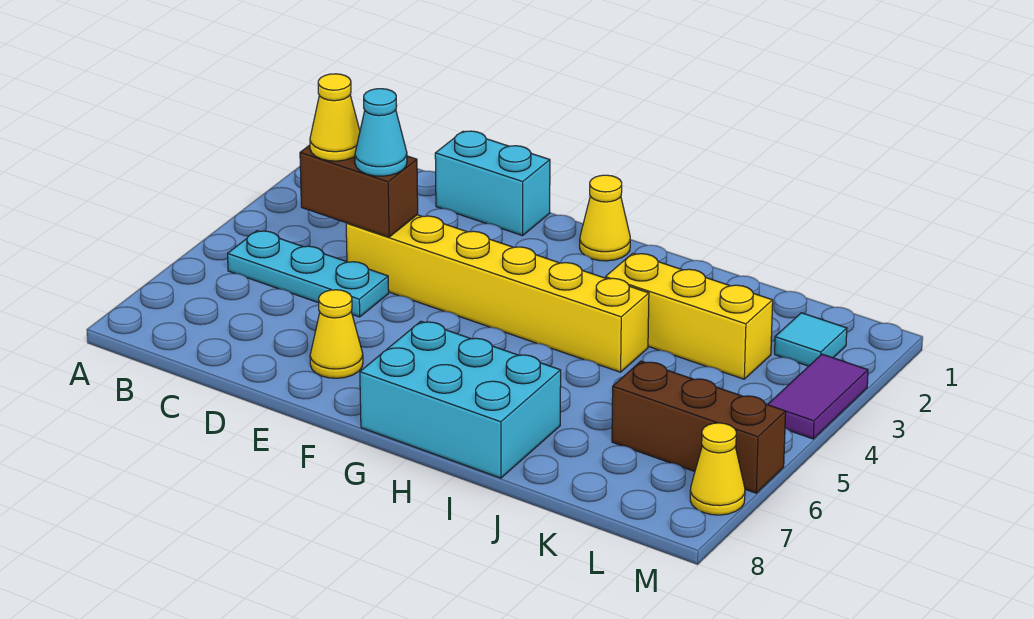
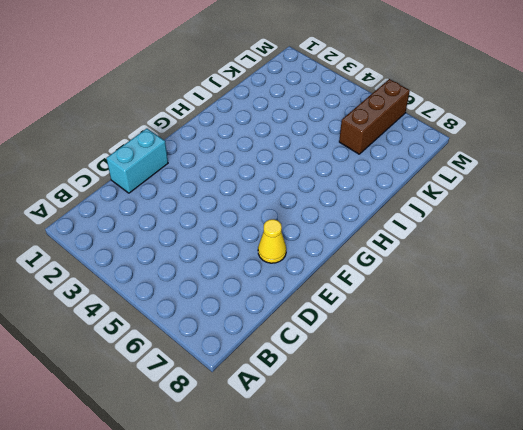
none -> cyan plate B5:D5 level 1
none -> yellow brick D4:I4 level 1
none -> yellow cone G1 level 1

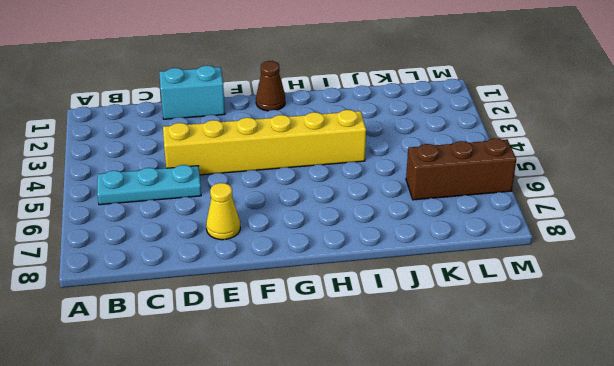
brown cone G1 level 1 -> yellow cone G1 level 1
none -> cyan brick G7:I8 level 1
none -> yellow brick I3:K3 level 1
none -> cyan tile L2 level 1

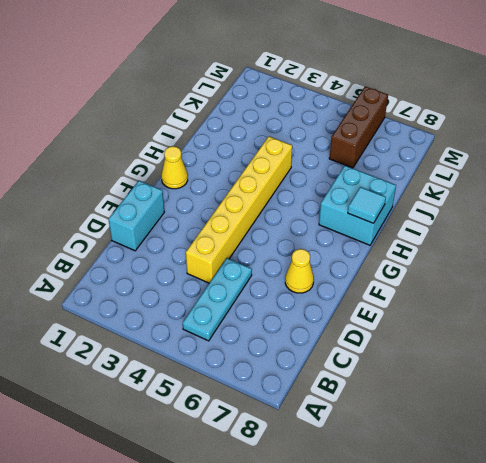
cyan brick H7:I8 level 1 -> cyan brick G7:I8 level 1
cyan tile H8 level 2 -> cyan tile L2 level 1
none -> yellow brick I3:K3 level 1
none -> purple tile M3:M4 level 1
none -> yellow cone M7 level 1

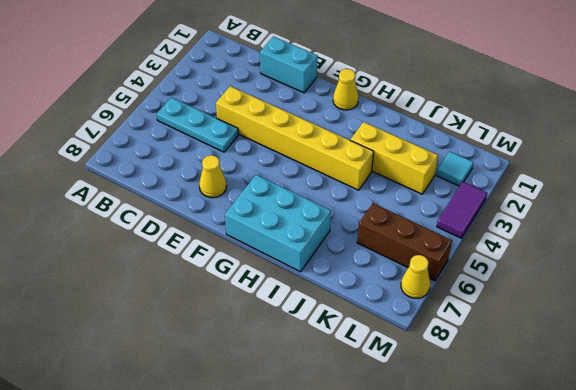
none -> brown brick C4:D4 level 2
none -> yellow cone C4 level 3
none -> cyan cone D4 level 3

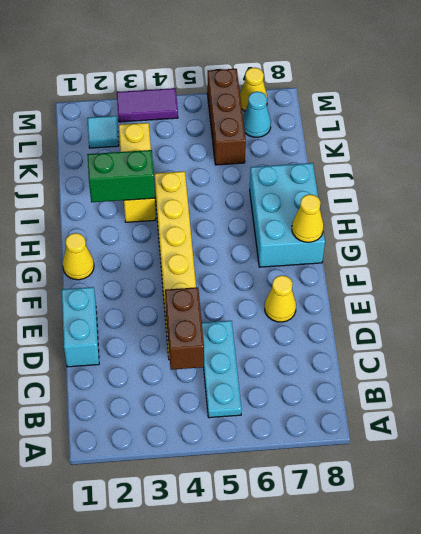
yellow cone G8 level 2 -> yellow cone C4 level 3
green brick I2:I3 level 2 -> none
cyan cone L7 level 1 -> cyan cone D4 level 3

